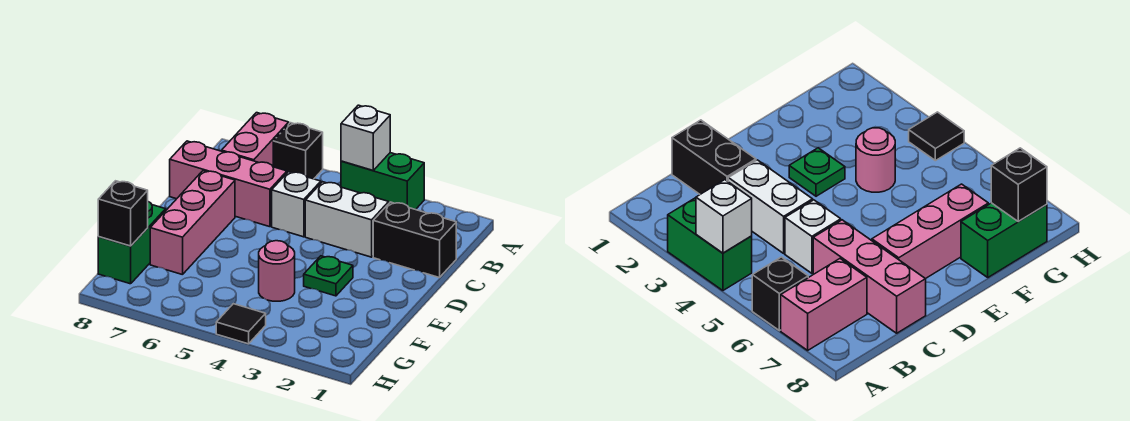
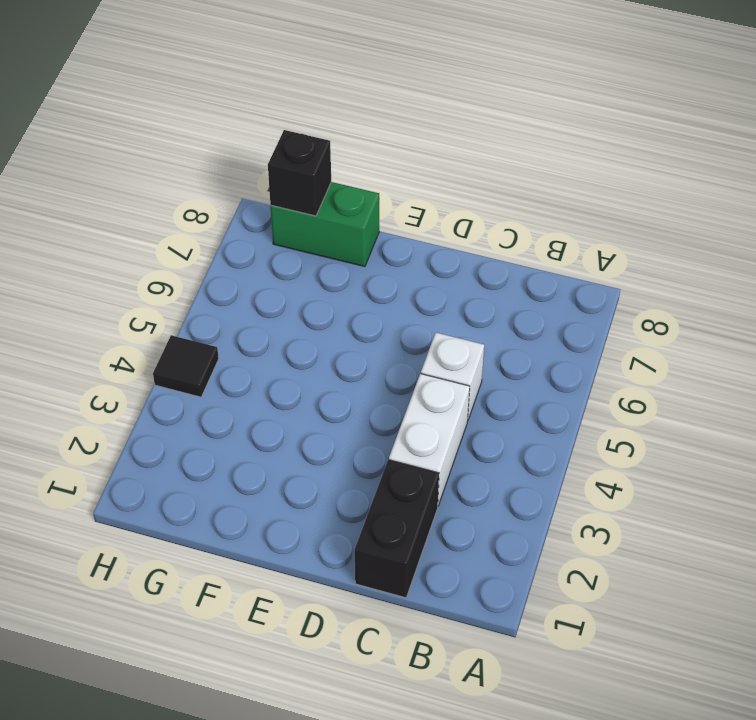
none -> green brick A3:A4 level 1
none -> black brick A6 level 1
none -> pink brick A7:B7 level 1

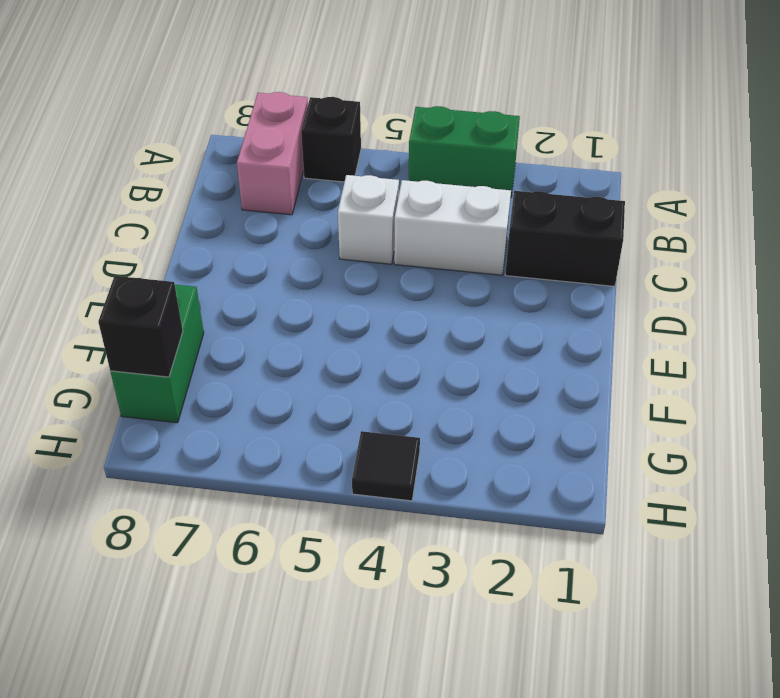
none -> pink brick C6:C8 level 1
none -> pink brick D7:F7 level 1
none -> green plate E3 level 1

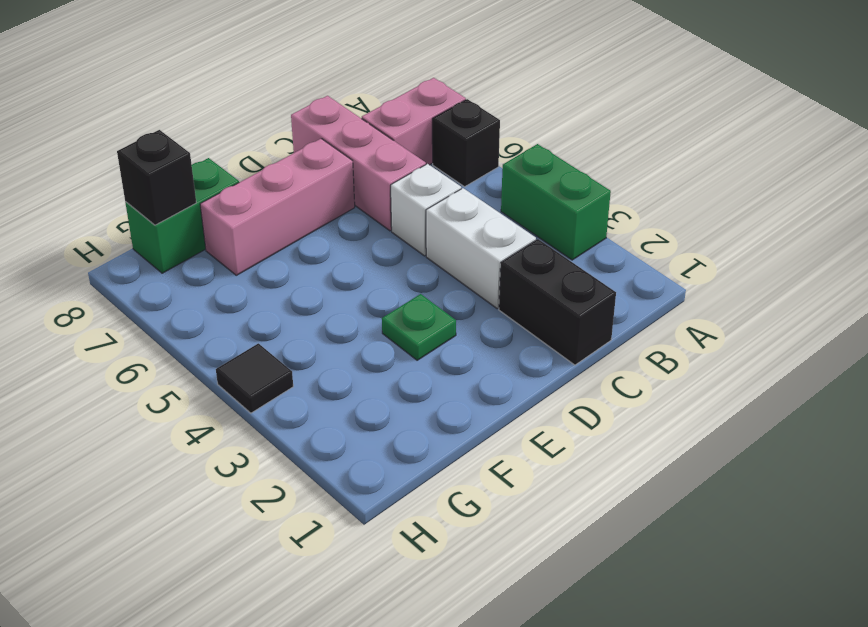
none -> pink round brick F4 level 1
none -> white brick A4 level 2

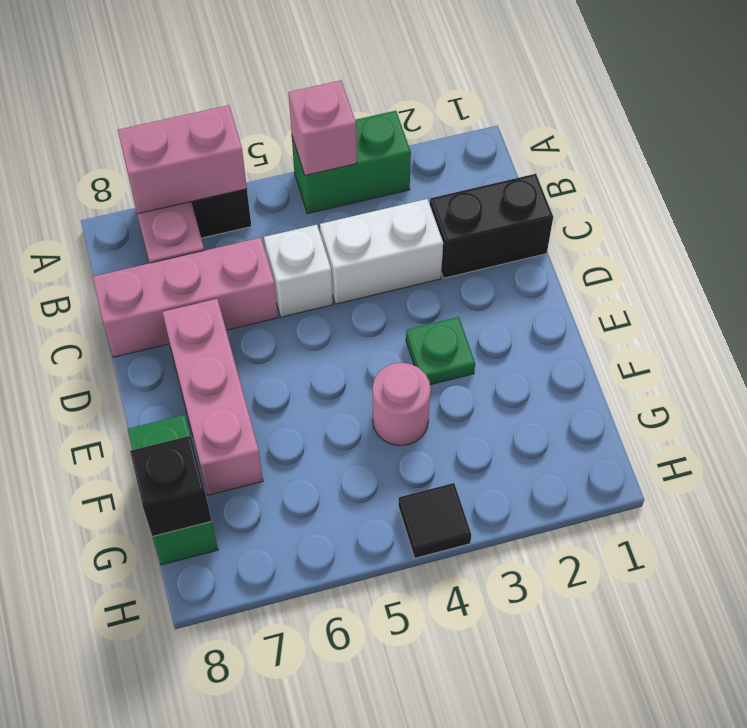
pink brick A4 level 2 -> white brick A4 level 2
pink brick A6:A7 level 2 -> none

